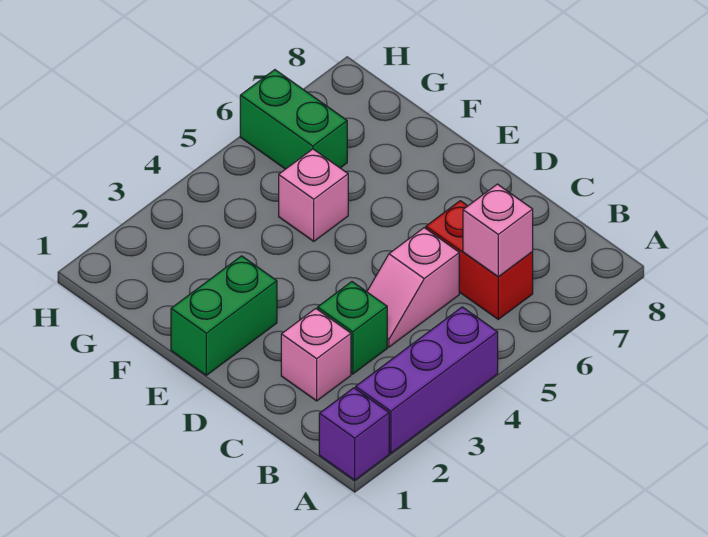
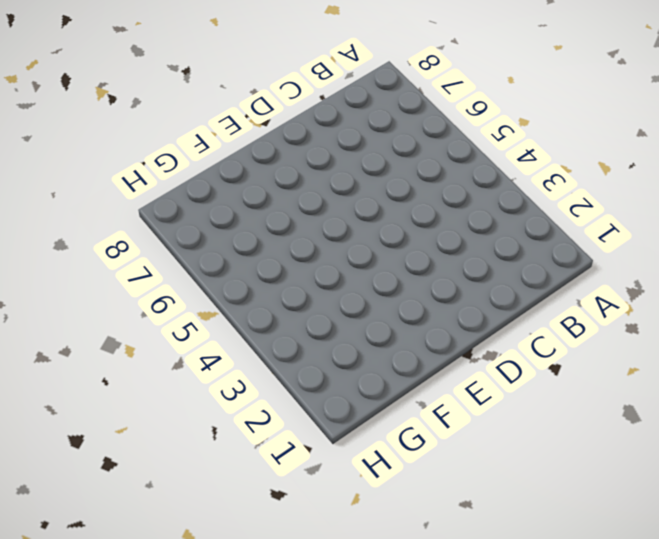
none -> purple brick A1 level 1
none -> purple brick A2:A4 level 1

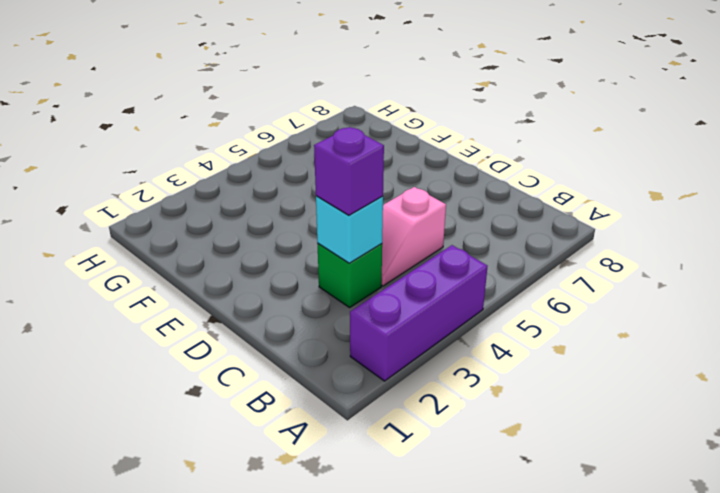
cyan brick C3 level 2 -> none
purple brick C3 level 3 -> purple brick A1 level 1
none -> red brick B6:C6 level 1
none -> pink brick C2 level 1

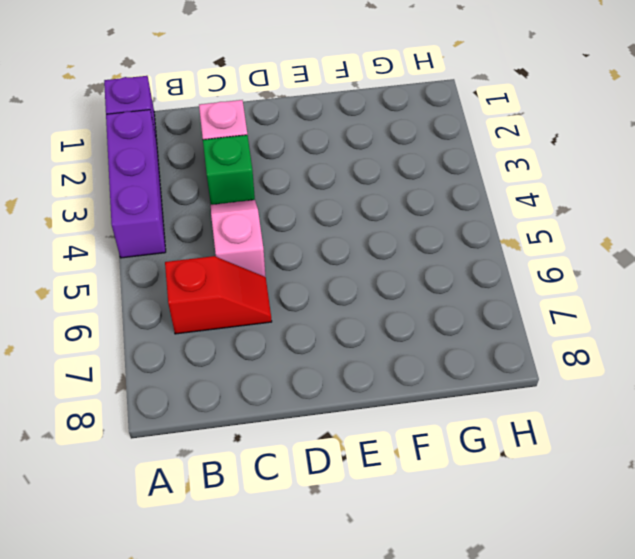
red slope B6:C6 level 1 top B -> red brick B6:C6 level 1
none -> green brick E1:E2 level 1
none -> pink brick F5 level 1

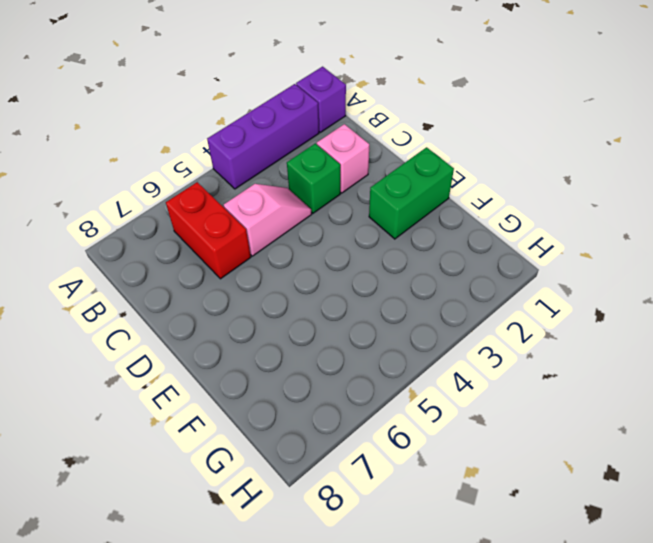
none -> pink brick F5 level 1
none -> green brick G6:H6 level 1

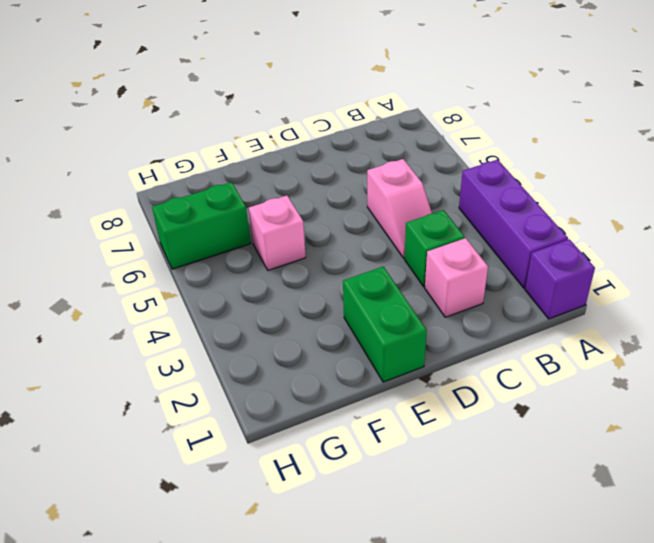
none -> red brick B6:C6 level 1
none -> pink brick B6 level 2

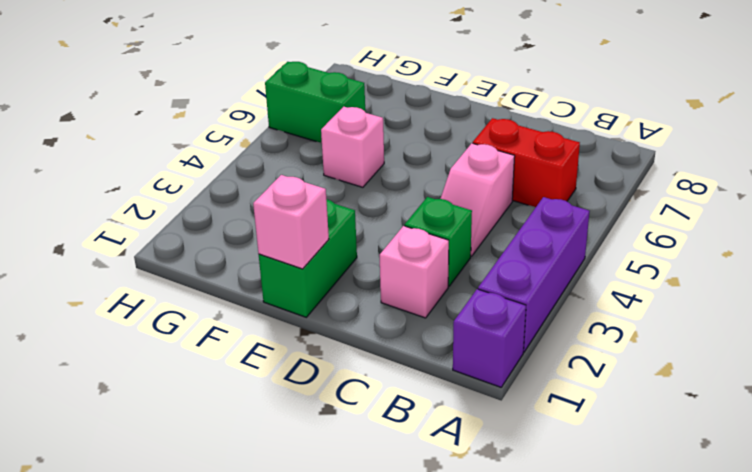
pink brick E1 level 2 -> pink brick B6 level 2

